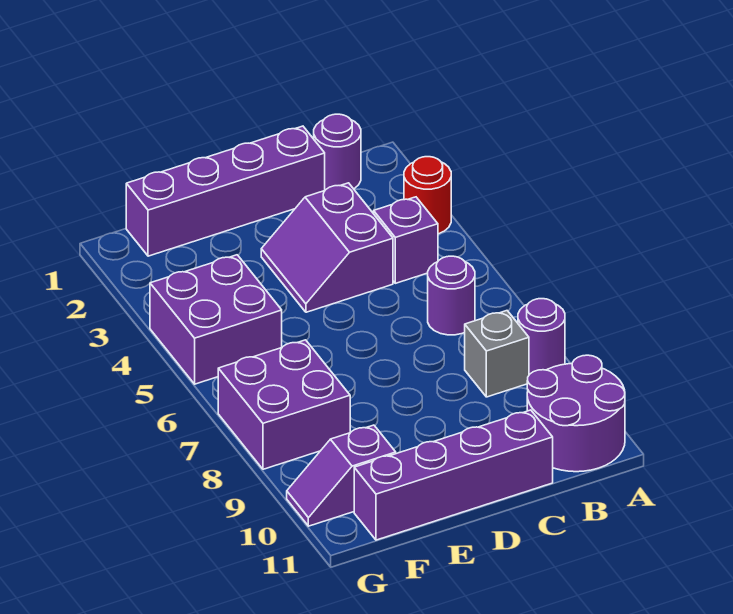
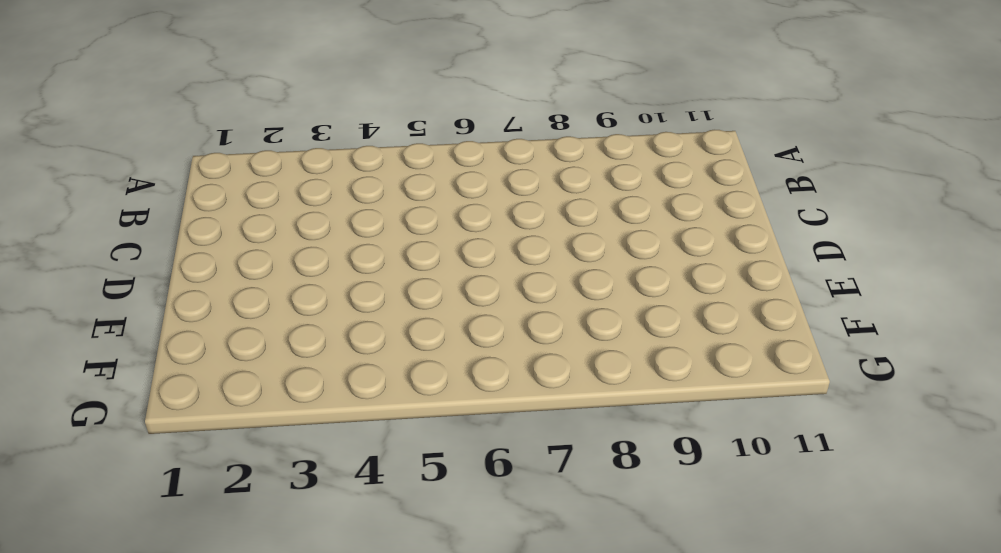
none -> red round brick A3 level 1
none -> purple round brick A8 level 1
none -> purple round brick A10:B11 level 1

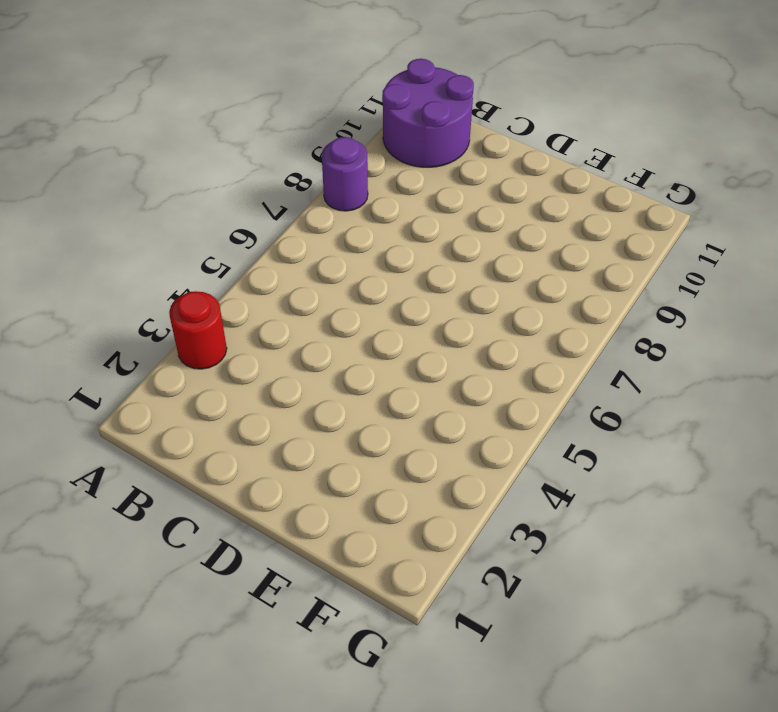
none -> purple round brick B1 level 1
none -> purple brick B4 level 1
none -> purple round brick B6 level 1

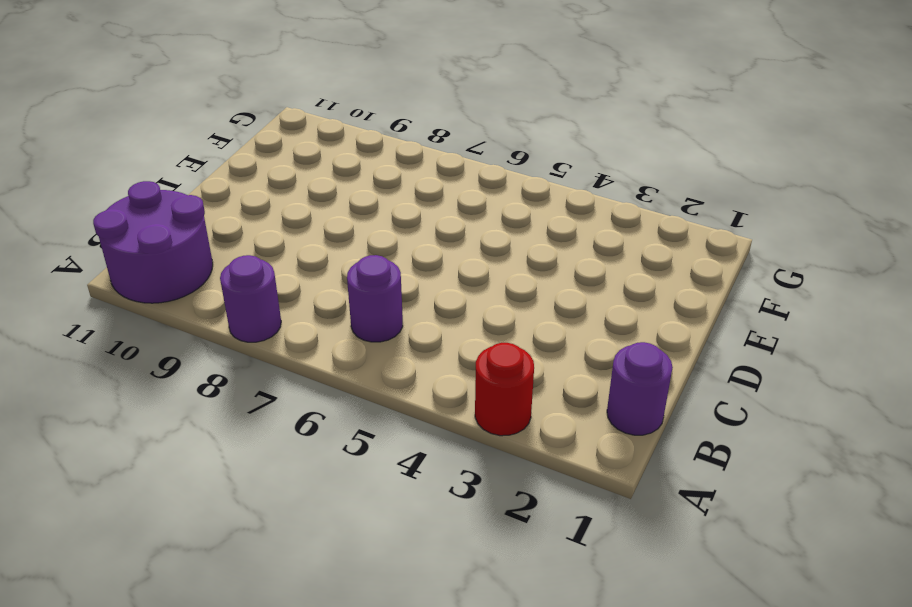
none -> purple brick B4 level 1
none -> grey brick B8 level 1
none -> purple brick C1:F1 level 1

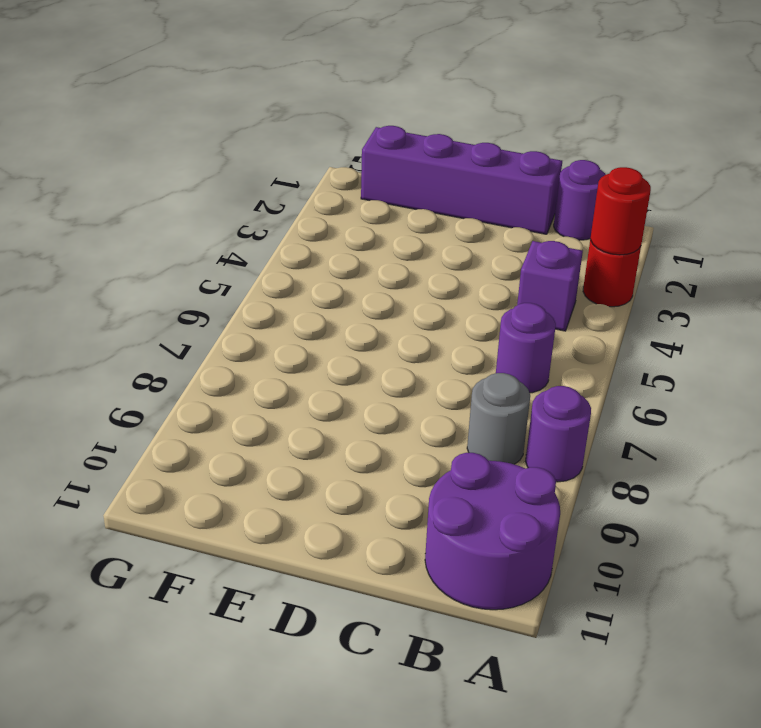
red round brick A3 level 2 -> none
grey round brick B8 level 1 -> grey brick B8 level 1
none -> purple slope C3:D4 level 1 top C
none -> purple brick C11:F11 level 1
none -> purple brick F4:G5 level 1

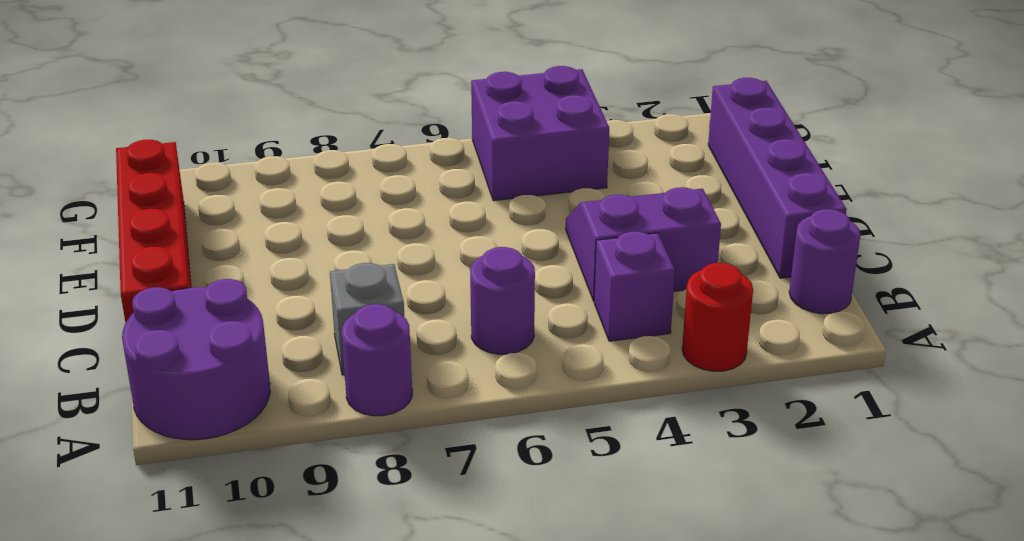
red brick C11:F11 level 1 -> purple brick C11:F11 level 1
none -> purple brick F7:G8 level 1
none -> purple slope F10:G10 level 1 top F

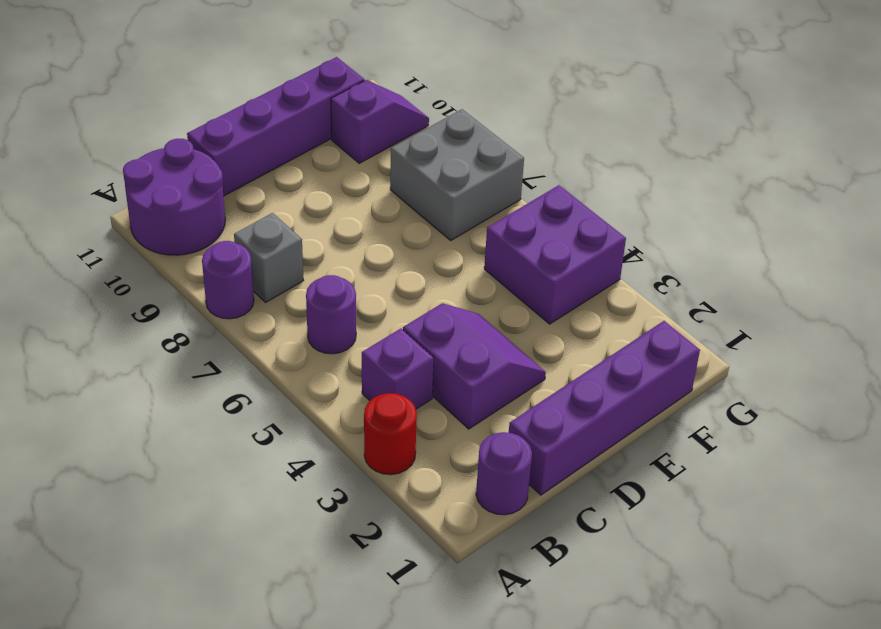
grey brick F7:G8 level 1 -> purple brick F7:G8 level 1

